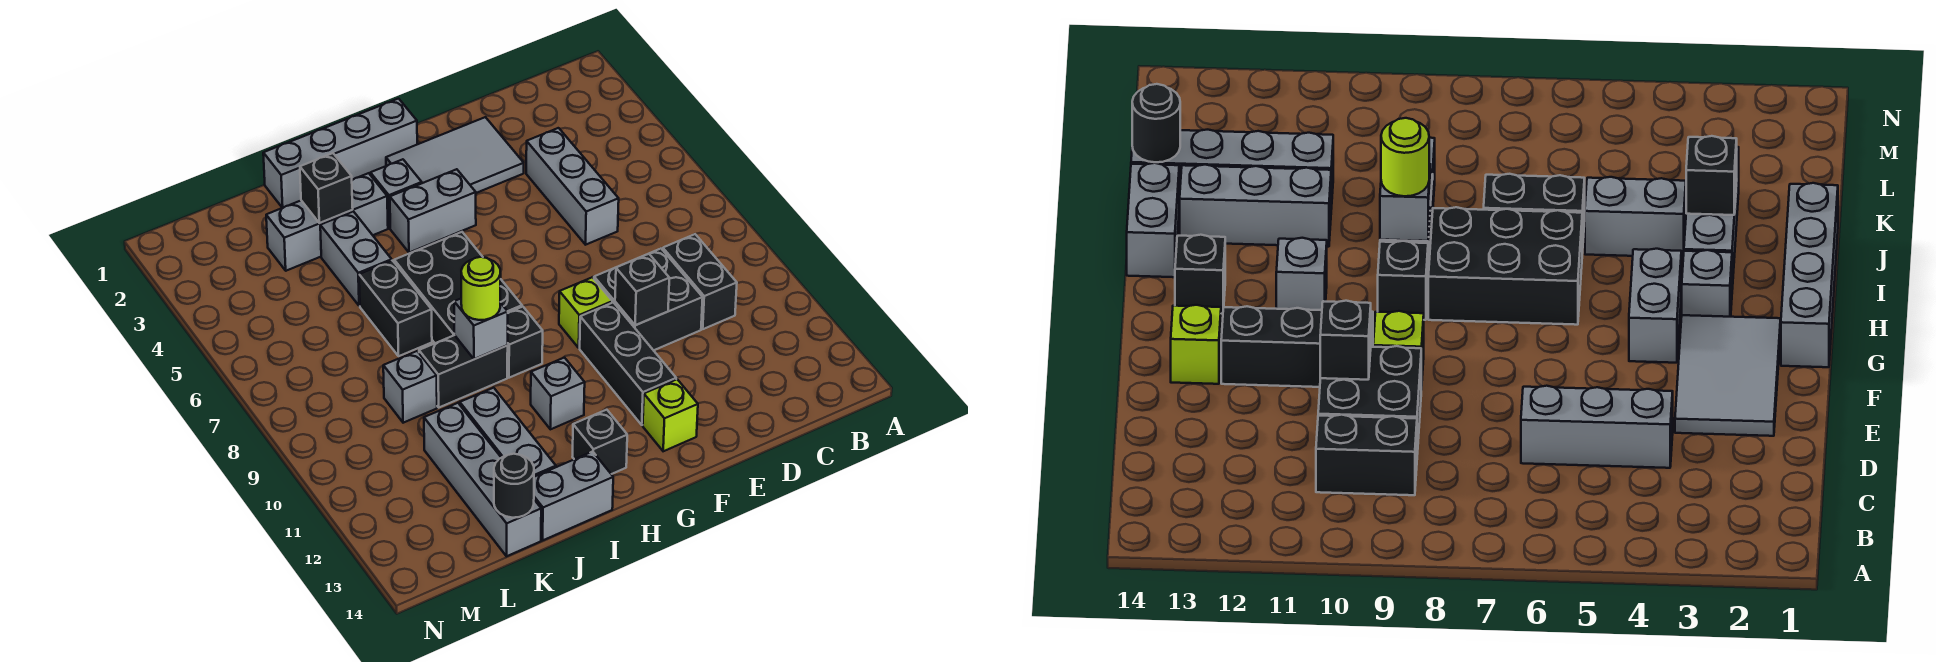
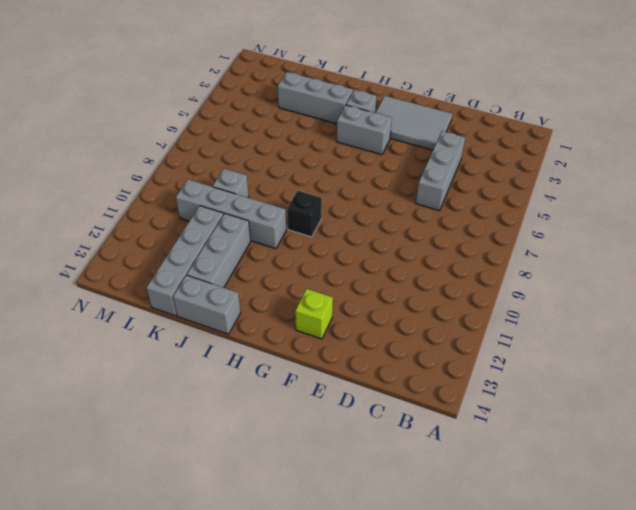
grey brick I10:L10 level 1 -> grey brick G1:J1 level 1
none -> black brick C9:C10 level 1
none -> black brick D9:E10 level 1
none -> lime brick F9 level 1

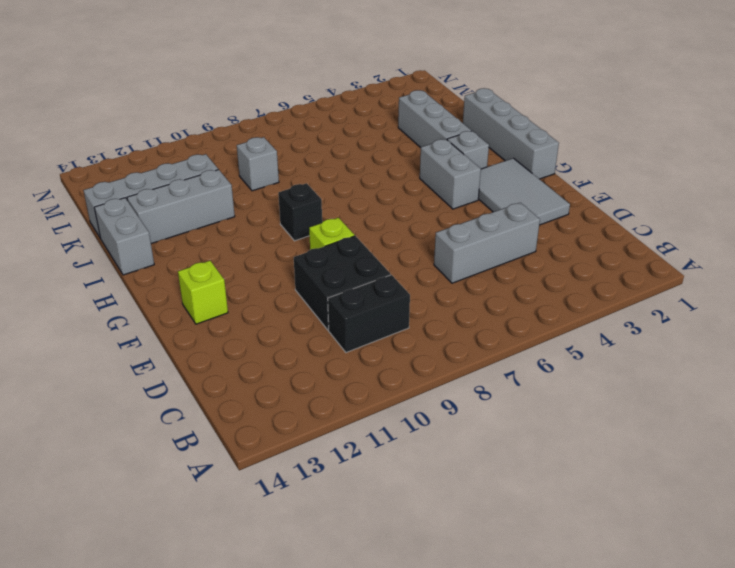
none -> black brick F10:F12 level 1
none -> black brick H6:I8 level 1
none -> grey brick H11 level 1

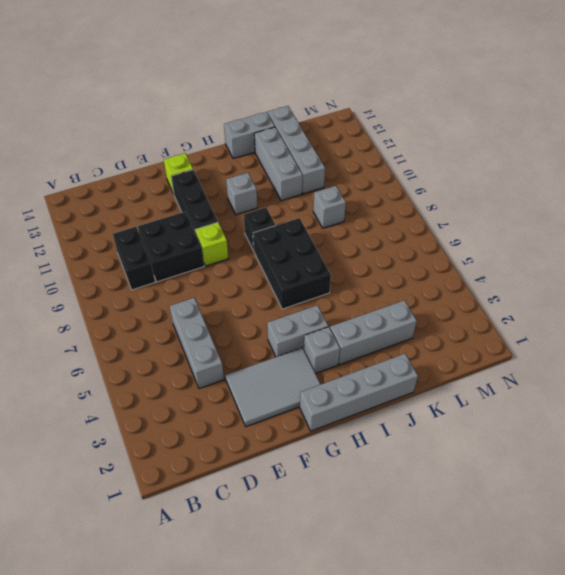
none -> black brick H13 level 1
none -> black brick I9:J9 level 1
none -> grey brick J4:J5 level 1

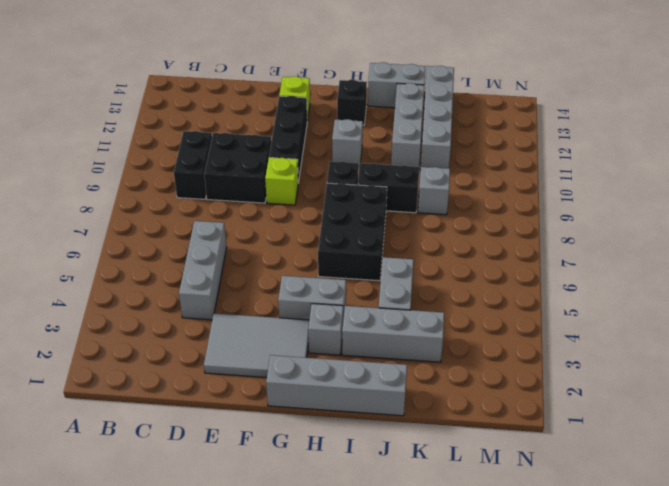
none -> black brick J6:J7 level 1
none -> black brick E10 level 2
none -> grey brick I9 level 2

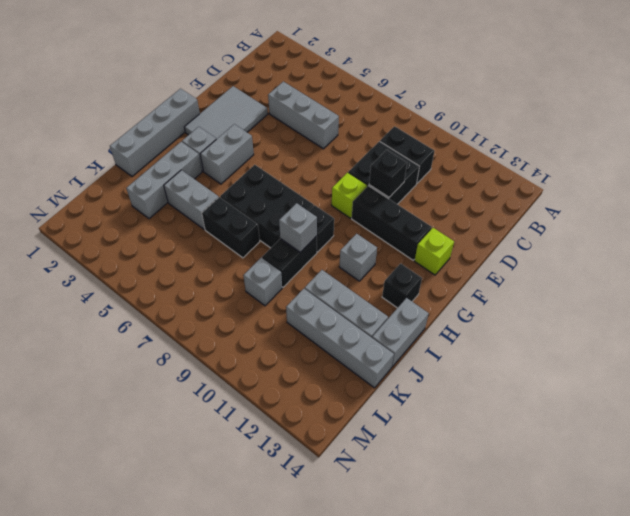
none -> black brick J3 level 2
none -> black round brick K14 level 2
none -> lime round brick I9 level 3

